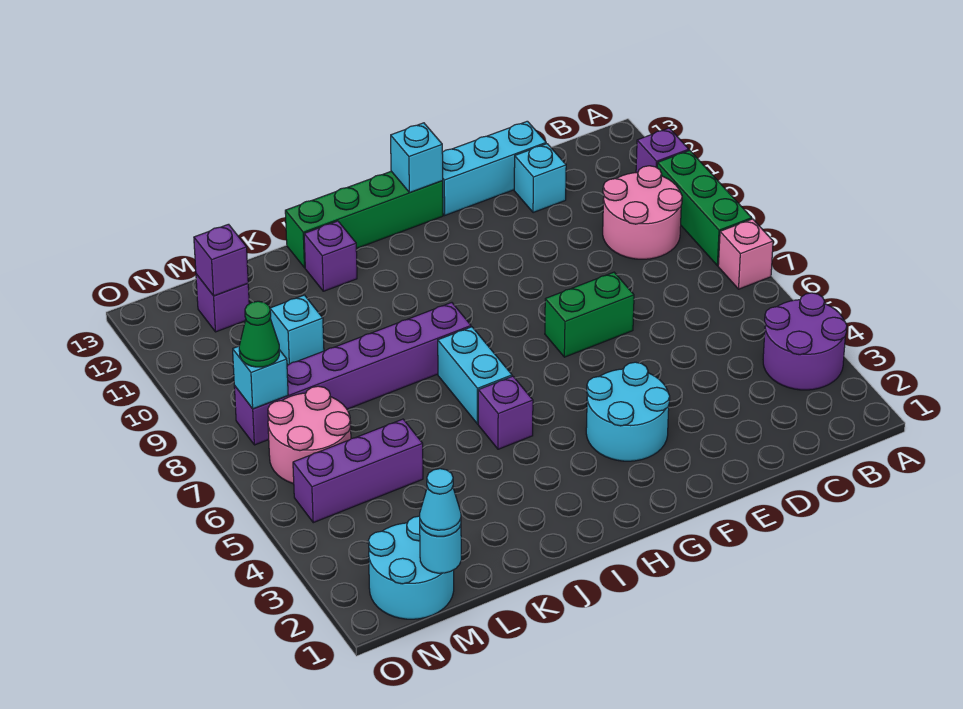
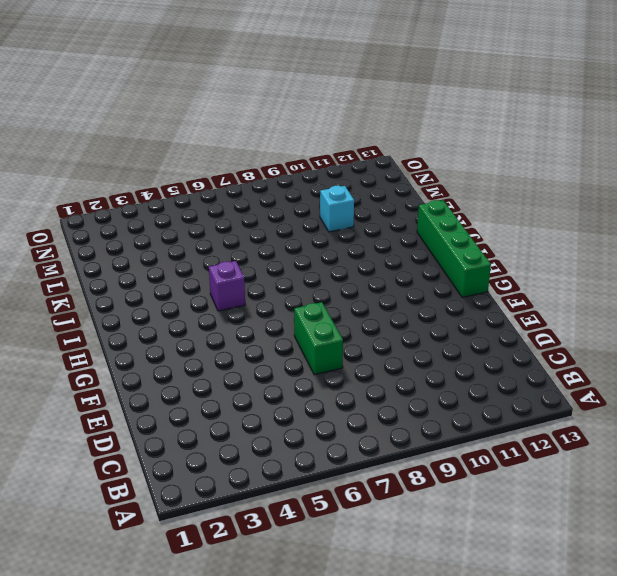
none -> purple round brick A3:B4 level 1
none -> pink brick A7 level 1
none -> green brick A8:A10 level 1

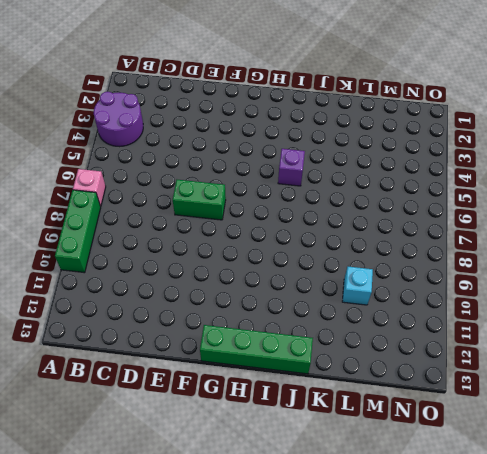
none -> purple brick A11 level 1
none -> pink round brick B9:C10 level 1
none -> cyan brick D12 level 1

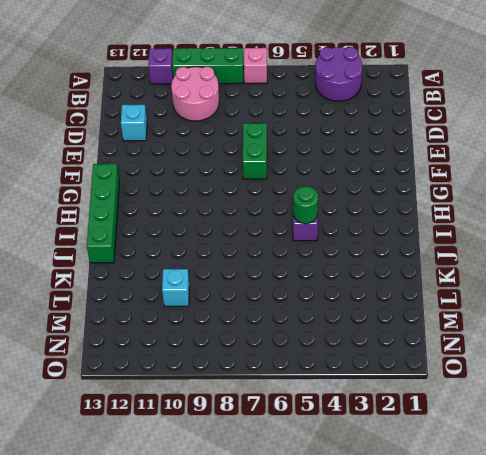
green round brick I5 level 2 -> none
none -> cyan brick D13:F13 level 1
none -> cyan round brick F3:G4 level 1
none -> cyan brick I6:I7 level 1

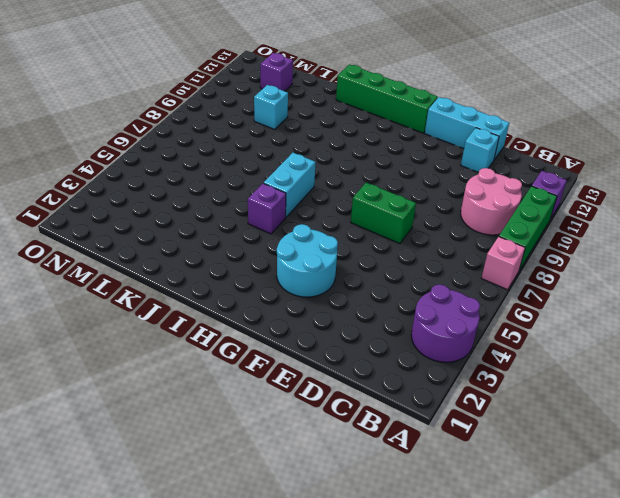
none -> purple brick I8:N8 level 1
none -> purple brick J12 level 1
none -> purple brick L5:N5 level 1

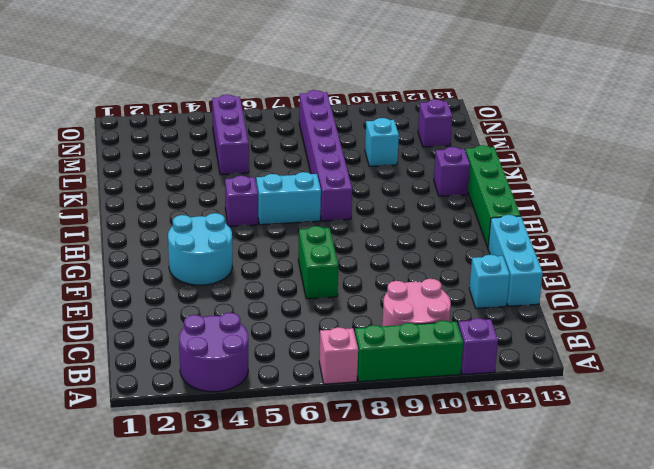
none -> cyan round brick M1:N2 level 1
none -> pink round brick M6:N7 level 1
none -> cyan brick G13 level 2

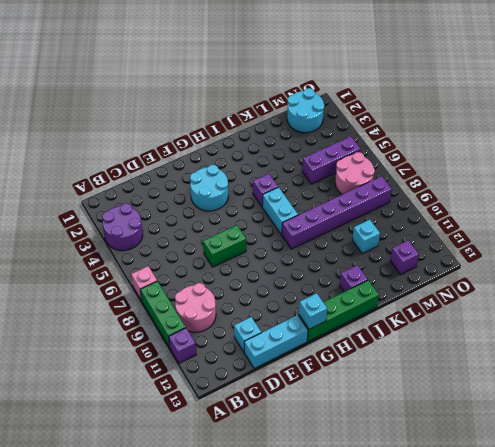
none -> cyan round brick M1 level 2
none -> purple brick M12 level 2
none -> cyan brick N8 level 2

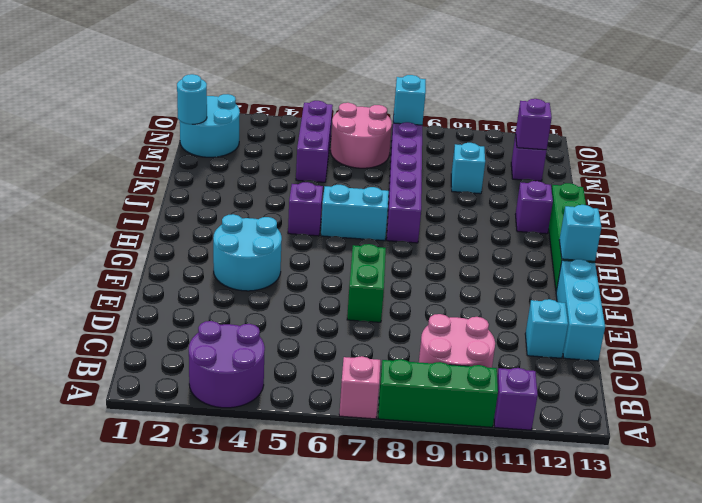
none -> cyan cone M1 level 3
none -> green cone N8 level 3

